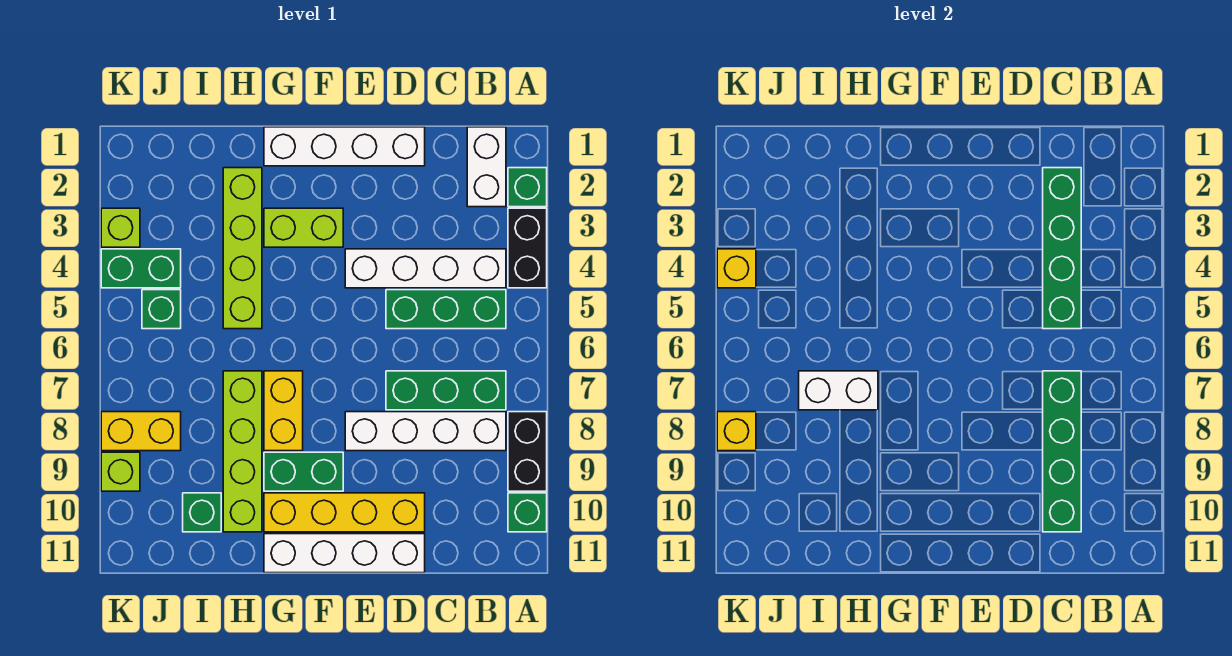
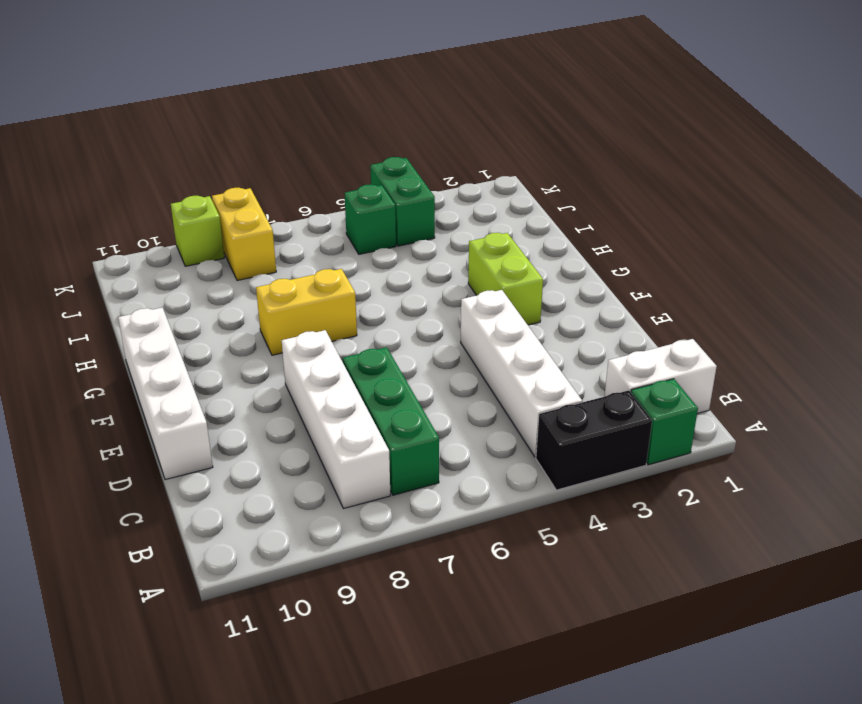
none -> black brick A8:A9 level 1
none -> green brick A10 level 1
none -> green brick B5:D5 level 1

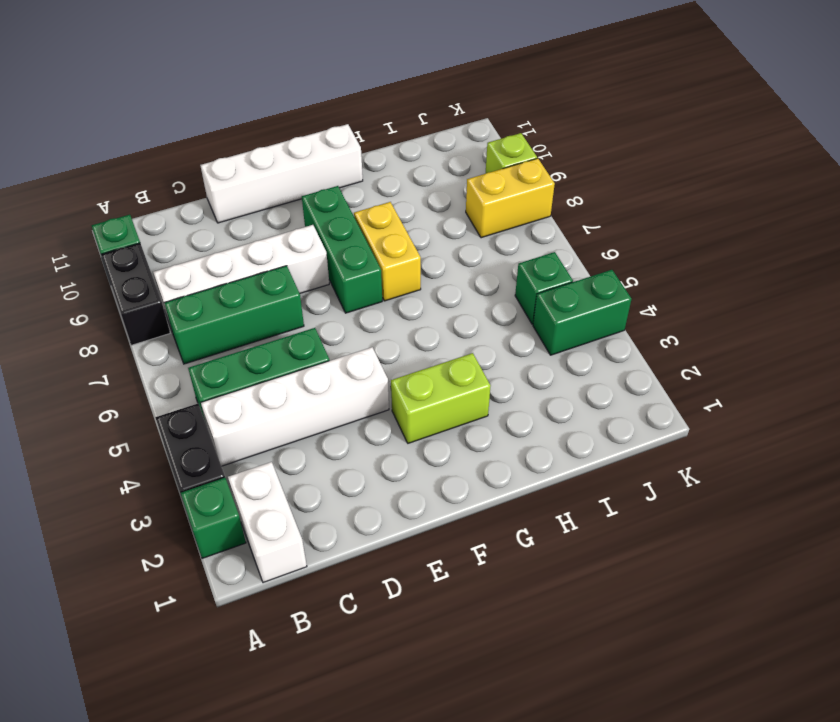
green brick F7:F9 level 1 -> green brick F9:G9 level 1
none -> white brick D1:G1 level 1
none -> yellow brick D10:G10 level 1
none -> lime brick H2:H5 level 1

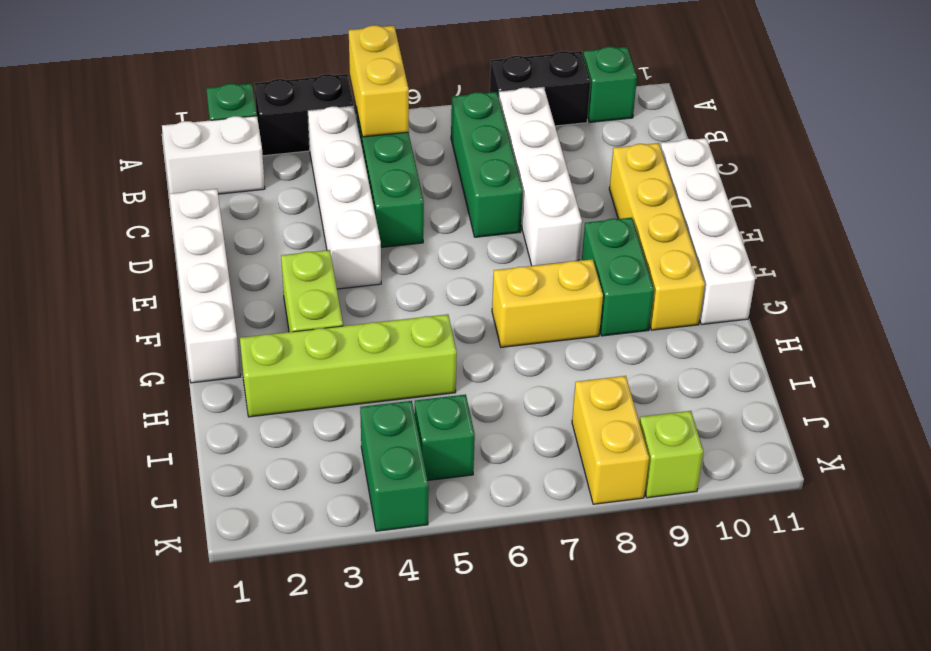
yellow brick A5:B5 level 2 -> none
none -> lime brick H7:H10 level 1
none -> green brick I10 level 1
none -> lime brick K3 level 1

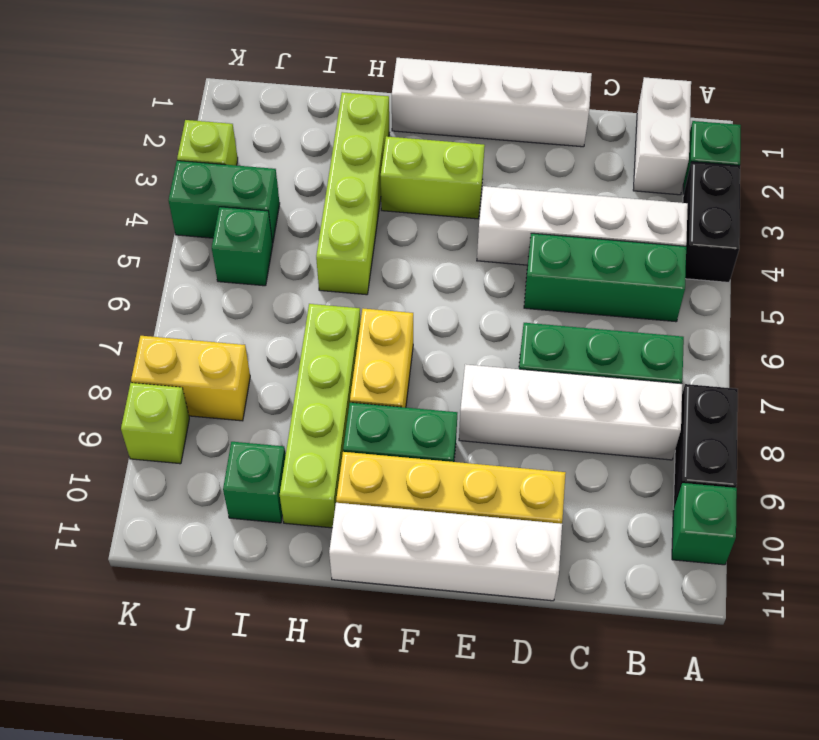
none -> green brick C2:C5 level 2
none -> green brick C7:C10 level 2
none -> white brick H7:I7 level 2

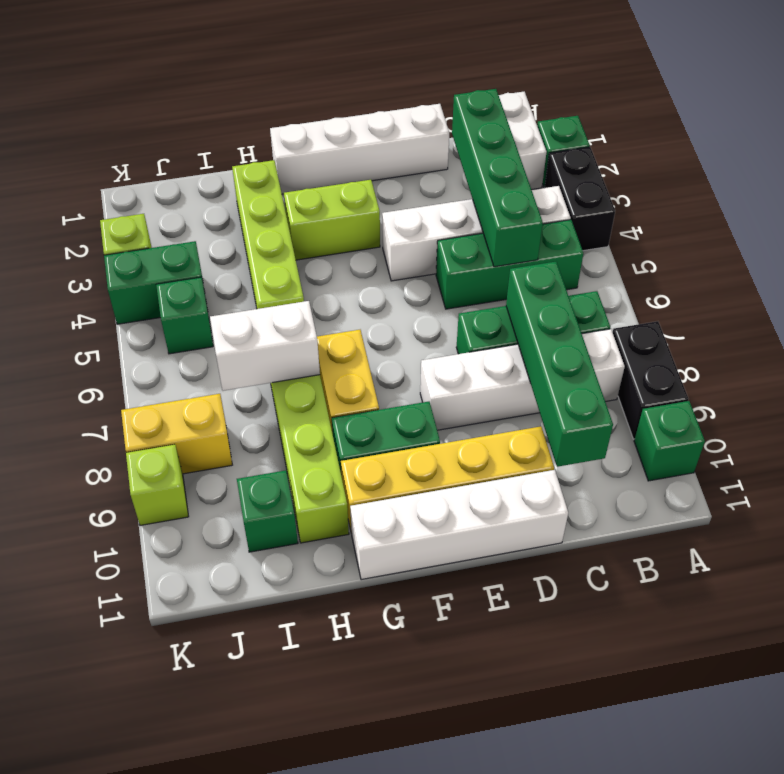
none -> yellow brick K4 level 2
none -> yellow brick K8 level 2

